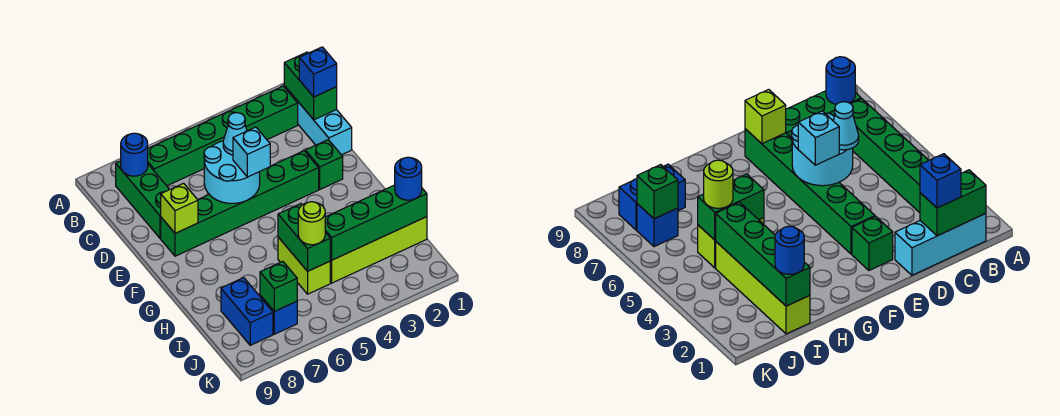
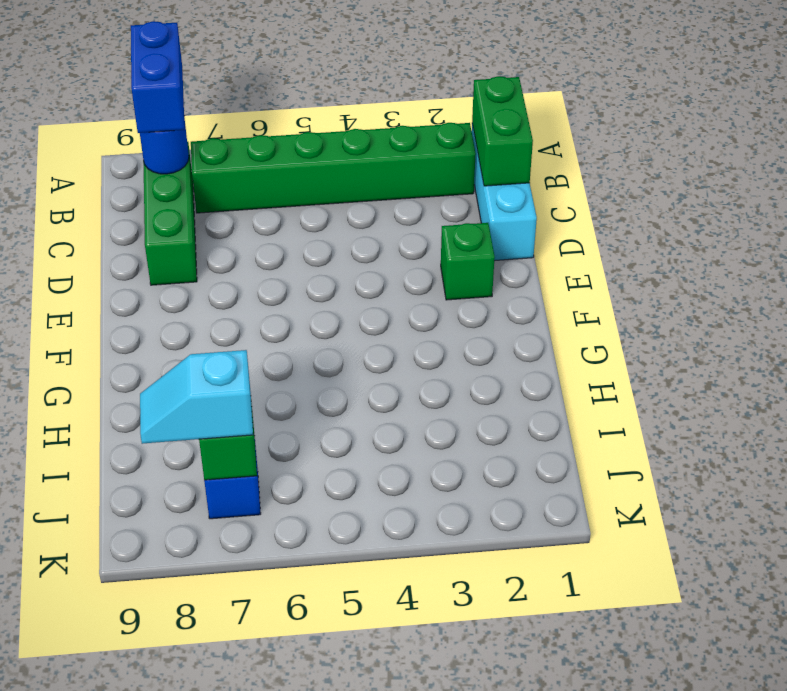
blue brick A8:B8 level 3 -> blue brick I8:J8 level 1
cyan slope J7:J8 level 3 top 7 -> none
none -> green brick E3:E8 level 1
none -> lime brick H5:I5 level 1
none -> lime brick I1:I4 level 1

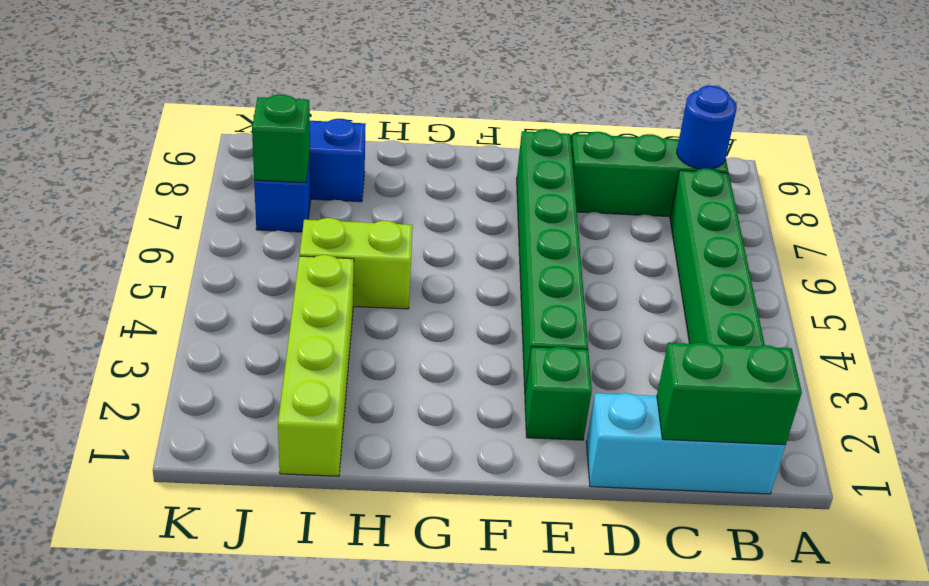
none -> cyan round brick D5:E6 level 2
none -> lime brick E8 level 2
none -> green brick H5:I5 level 2

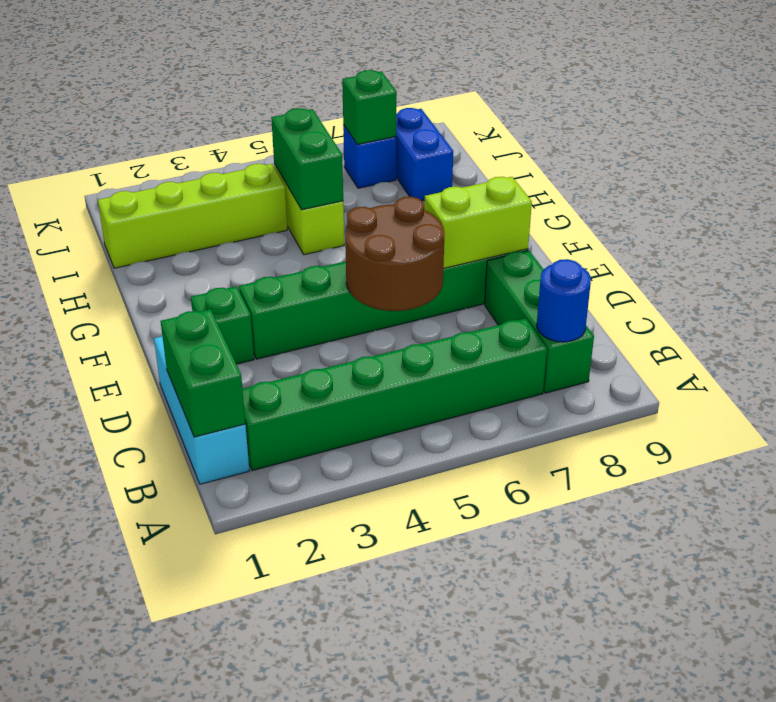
brown round brick D5:E6 level 2 -> cyan round brick D5:E6 level 2
lime brick E7:E8 level 2 -> lime brick E8 level 2
none -> green brick I1:I4 level 2
none -> blue brick C1 level 3
none -> cyan cone D5 level 3

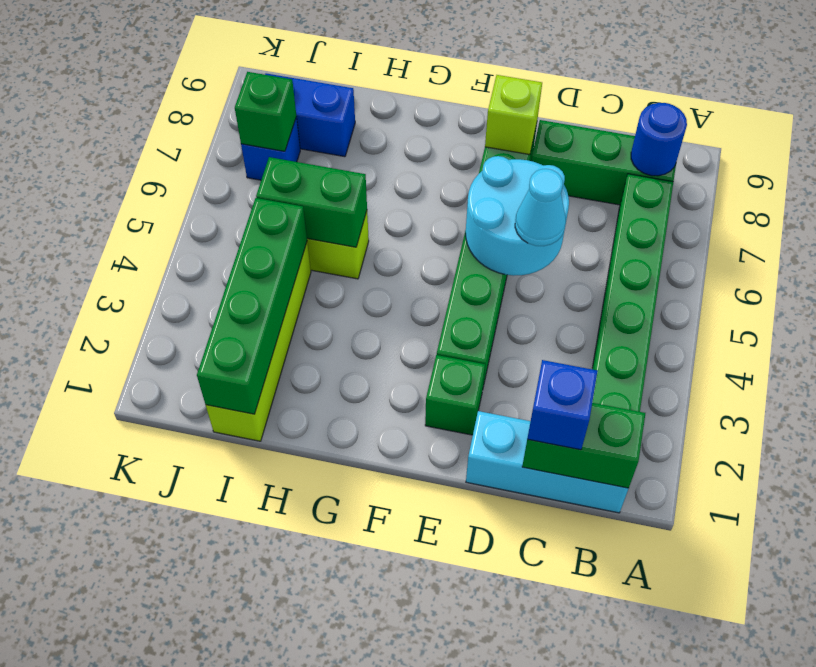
none -> cyan brick E5 level 3
none -> blue round brick I1 level 3
none -> lime round brick I5 level 3

